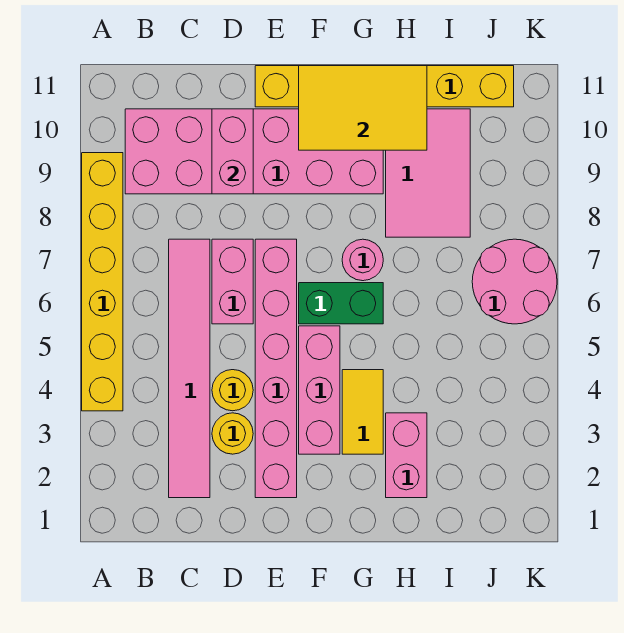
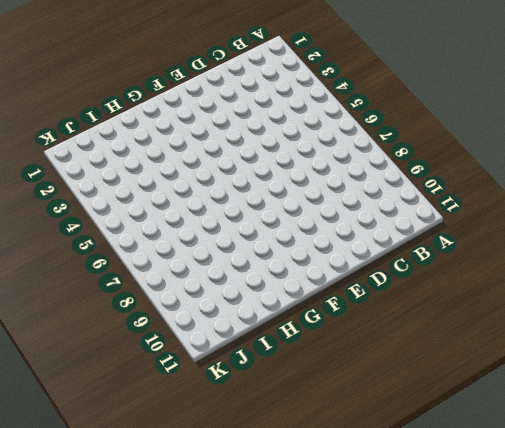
none -> yellow brick A4:A9 level 1
none -> pink brick B9:G10 level 1
none -> pink tile C2:C7 level 1

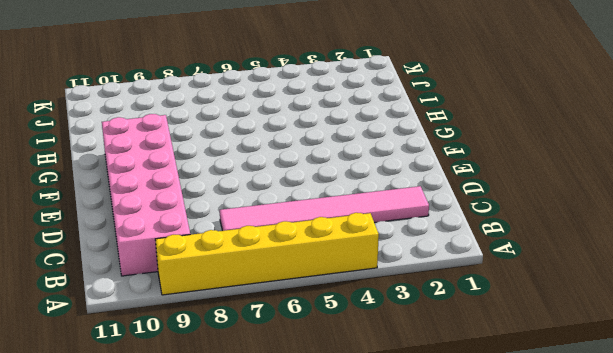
none -> yellow round brick D3 level 1
none -> yellow round brick D4 level 1
none -> pink brick D6:D7 level 1

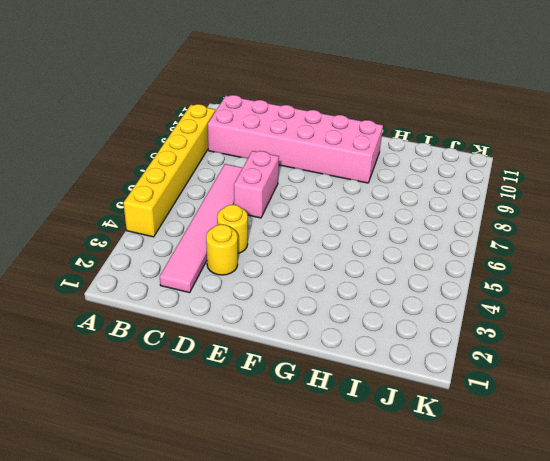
none -> pink brick E2:E7 level 1
none -> yellow brick E11:J11 level 1
none -> pink brick F3:F5 level 1

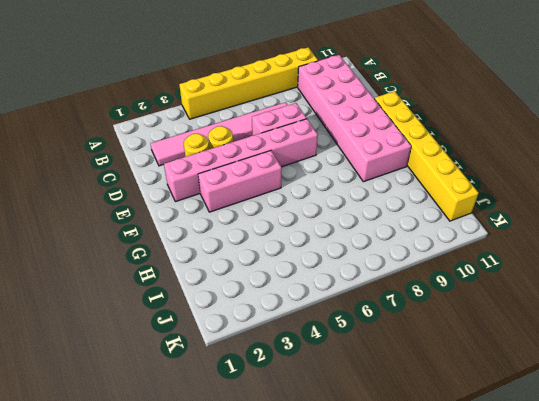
none -> green brick F6:G6 level 1
none -> yellow tile G3:G4 level 1
none -> pink round brick G7 level 1

